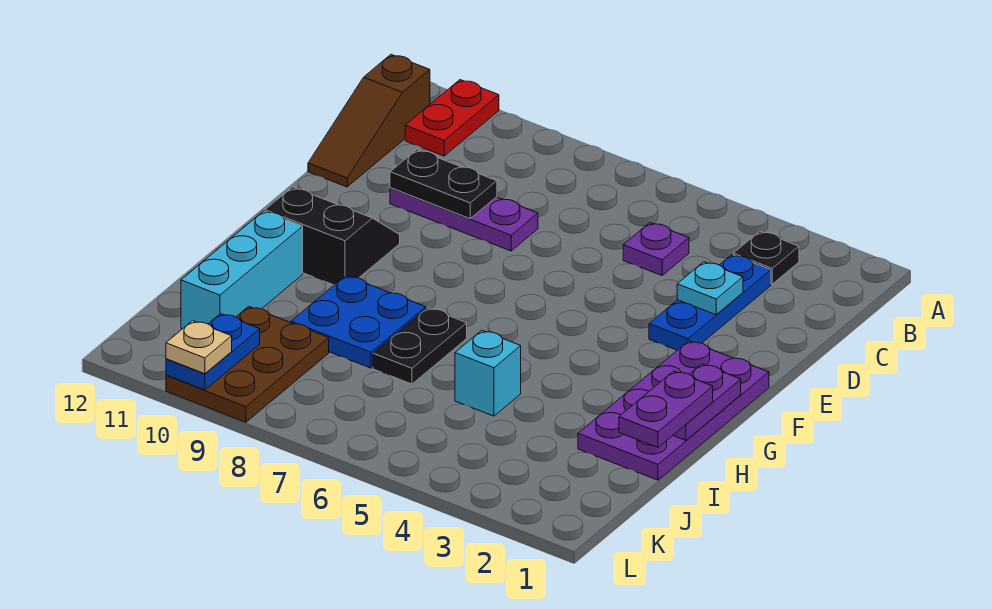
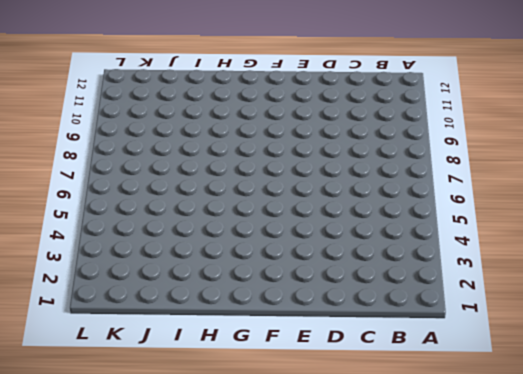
none -> red plate A11:B11 level 1
none -> black plate B3 level 1
none -> brown slope B12:D12 level 1 top B

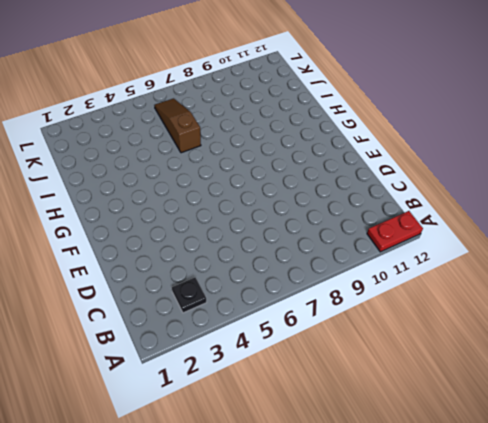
red plate A11:A12 level 1 -> red plate A11:B11 level 1
brown slope I6:K6 level 1 top I -> brown slope B12:D12 level 1 top B
none -> blue plate C3:E3 level 1
none -> purple plate C5 level 1
none -> purple plate D8:D10 level 1

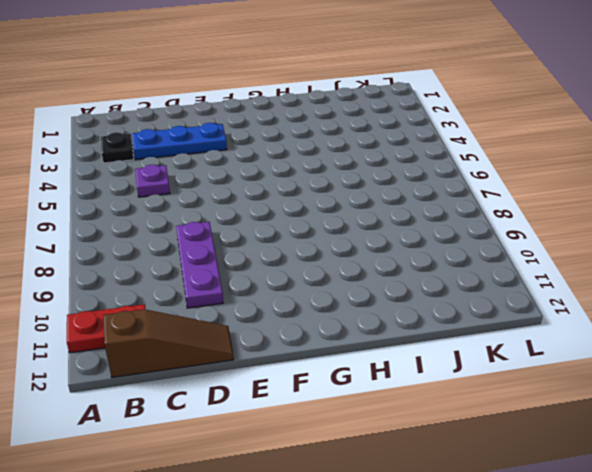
none -> purple plate F1:I2 level 1
none -> black slope F10:G11 level 1 top G
none -> black plate H7:I7 level 1

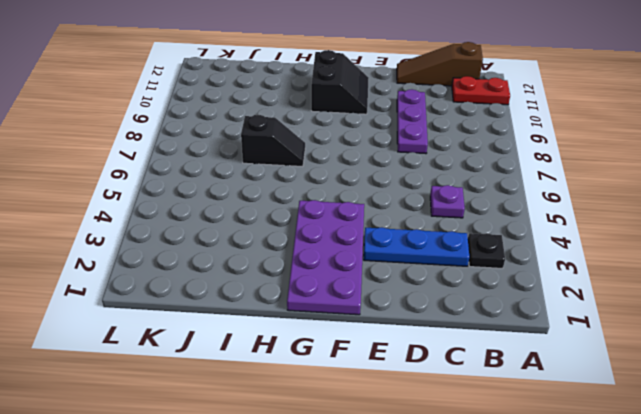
purple plate F1:G4 level 1 -> purple plate F1:I2 level 1
black slope H7:I7 level 1 top I -> black plate H7:I7 level 1
none -> blue plate H8:I9 level 1
none -> cyan brick H11:J11 level 1
none -> cyan brick I5 level 1

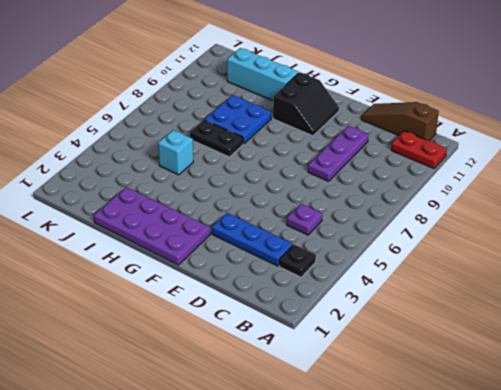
none -> brown plate J9:L10 level 1
none -> cyan plate D3 level 2
none -> black plate D9:D10 level 2

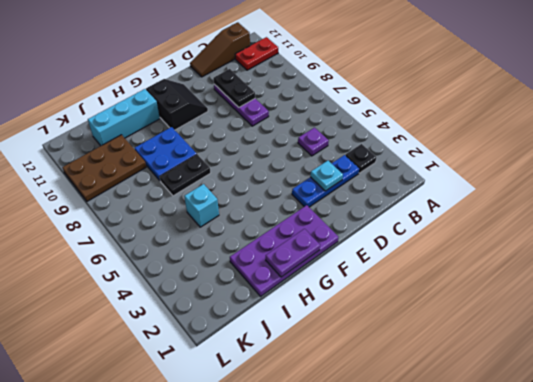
none -> blue plate K10:L10 level 2
none -> purple plate H1:I1 level 3
none -> tan plate L10 level 3

